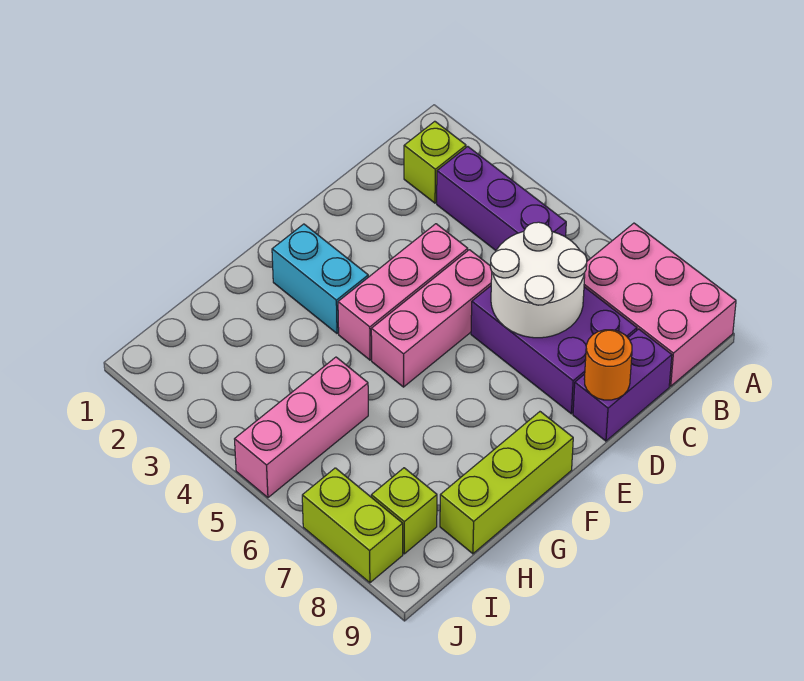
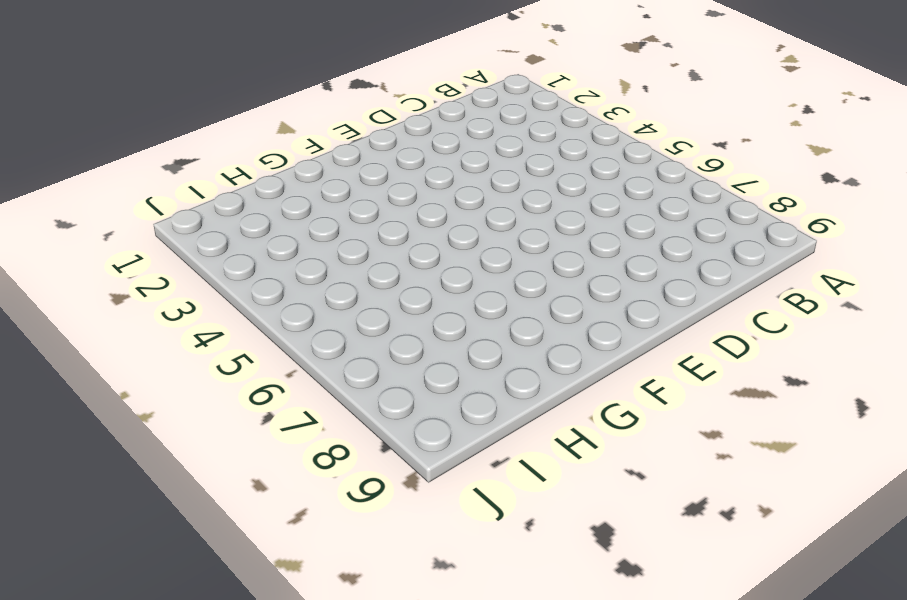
none -> pink brick A7:B9 level 1
none -> lime brick B2 level 1
none -> purple brick B3:B5 level 1

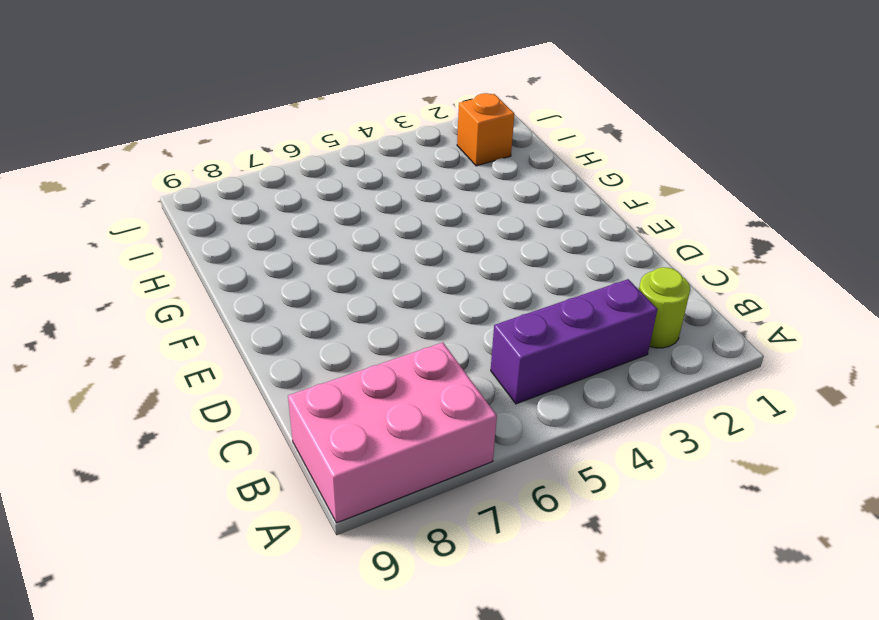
lime round brick B2 level 1 -> lime brick B2 level 1
orange brick I2 level 1 -> none
none -> purple brick C6:D8 level 1
none -> purple brick C9:D9 level 1
none -> pink brick D4:F4 level 1

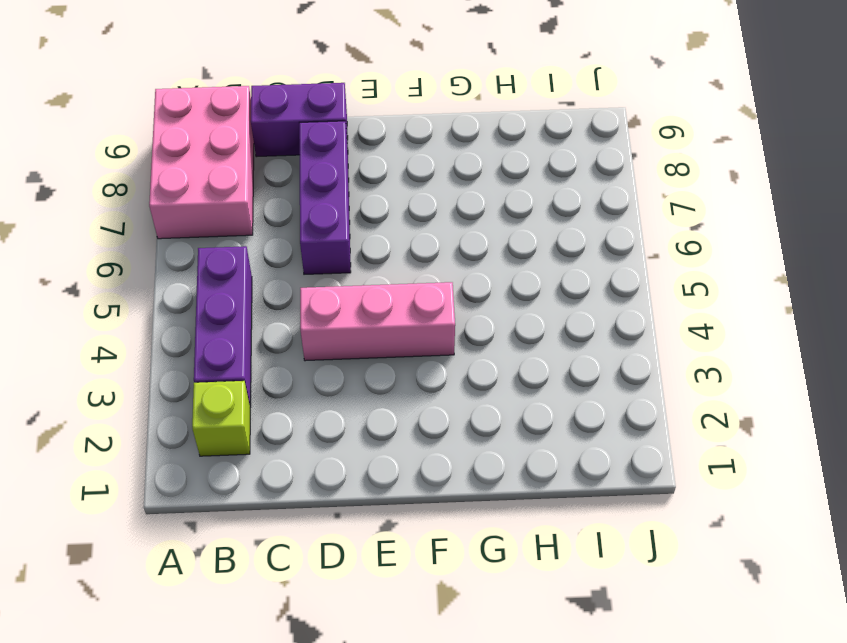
purple brick D6:D8 level 1 -> purple brick C6:D8 level 1
none -> pink brick D5:F5 level 1
none -> cyan brick F2:F3 level 1
none -> lime brick F9:H9 level 1

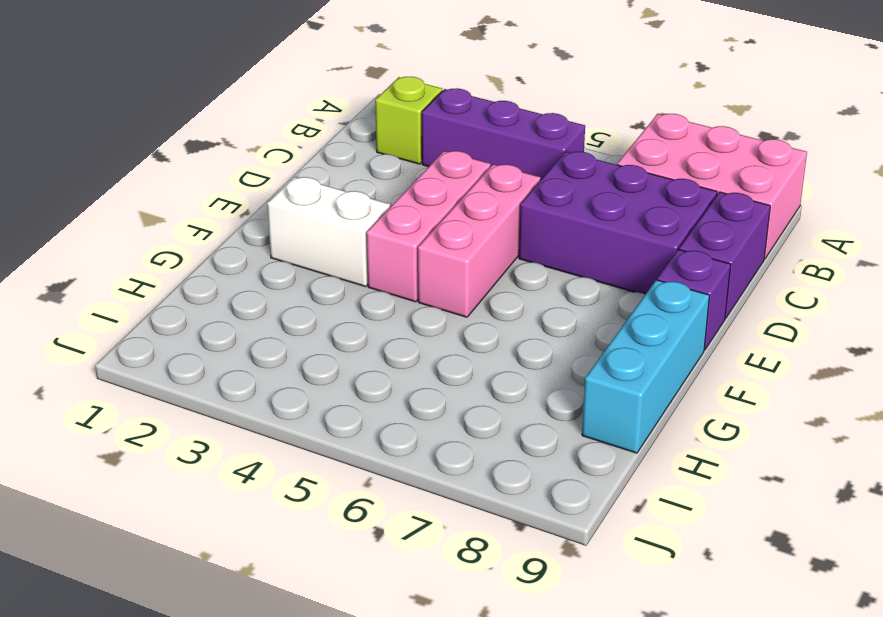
purple brick E9 level 1 -> none
white brick F2:F3 level 1 -> cyan brick F2:F3 level 1
cyan brick F9:H9 level 1 -> lime brick F9:H9 level 1
none -> pink brick H5:J5 level 1
none -> lime brick I8 level 1
none -> lime brick J7:J8 level 1

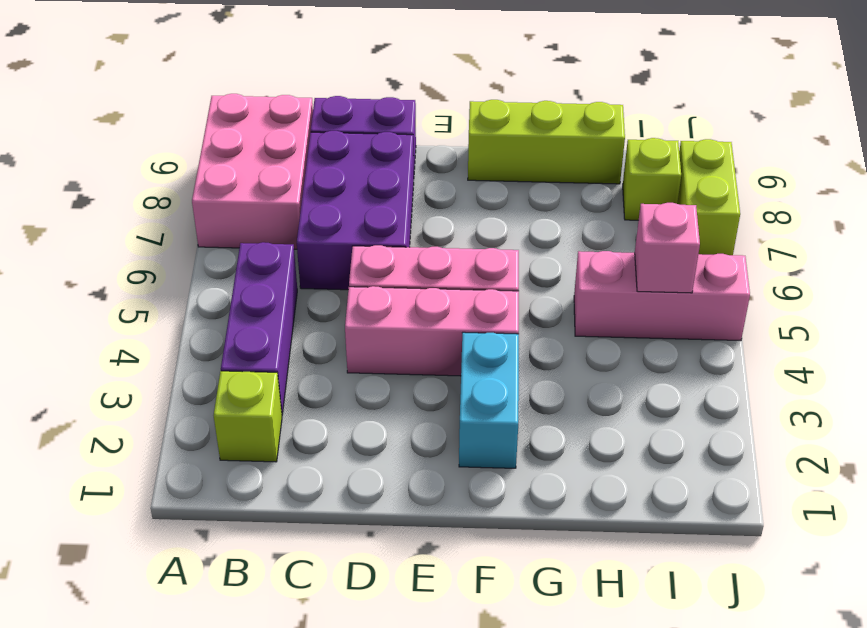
pink brick I5 level 2 -> none
none -> white round brick C6:D7 level 2
none -> orange round brick D9 level 2

